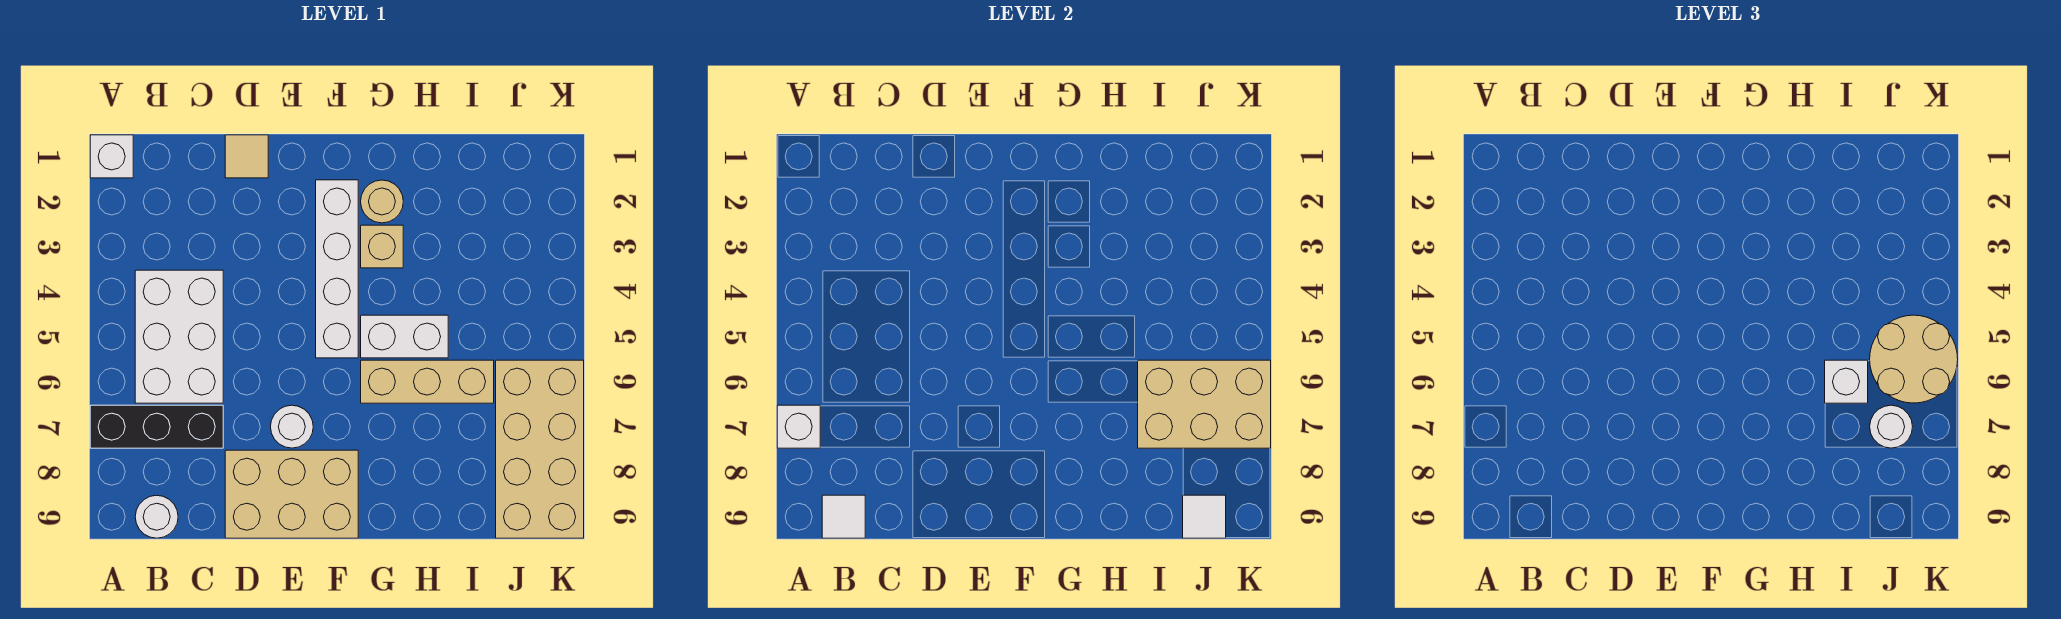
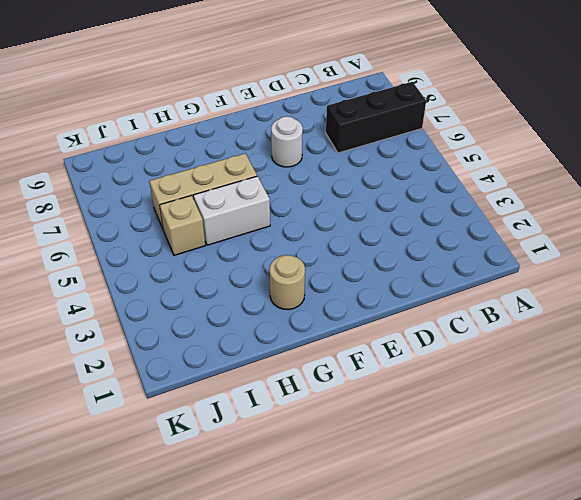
tan brick I5 level 1 -> tan brick G3 level 1
none -> white brick A1 level 1
none -> white brick B4:C6 level 1
none -> white round brick B9 level 1

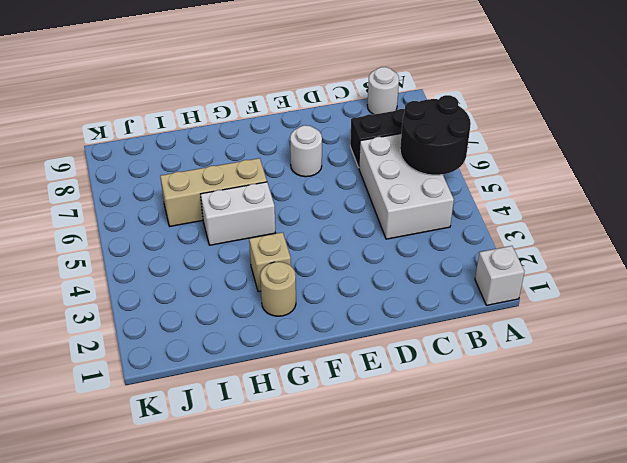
black round brick A5:B6 level 2 -> none
none -> tan tile D1 level 1
none -> tan brick D8:F9 level 1
none -> white brick F2:F5 level 1

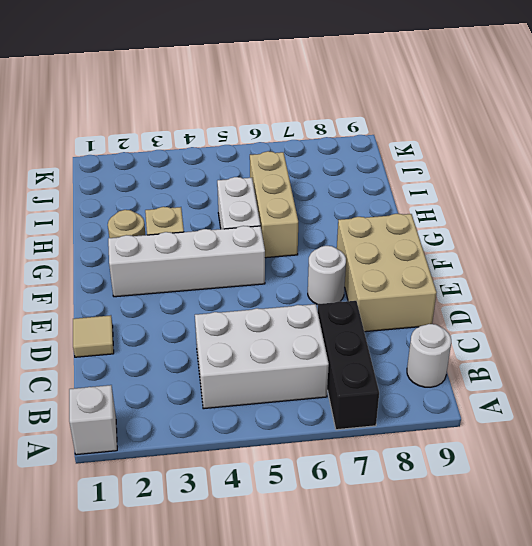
none -> tan brick J6:K9 level 1
none -> white brick A7 level 2
none -> white tile B9 level 2

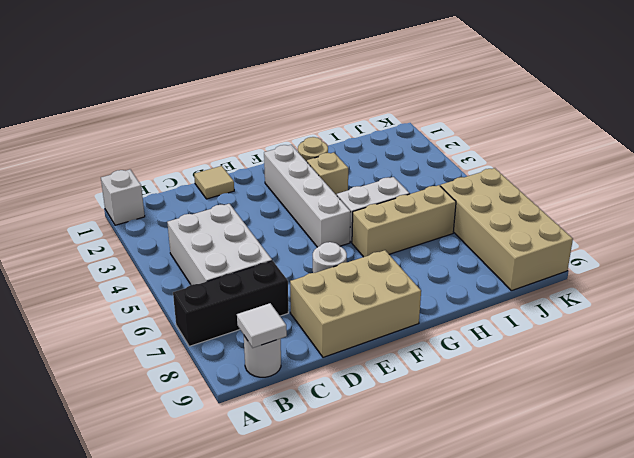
none -> white brick A7 level 2
none -> tan brick I6:K7 level 2
none -> white tile J9 level 2

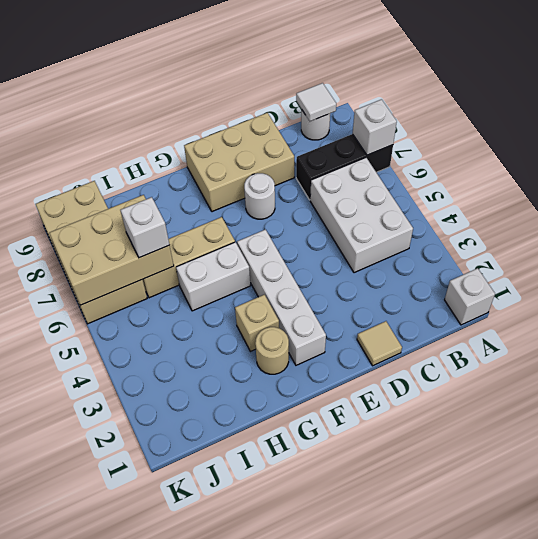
none -> white tile J9 level 2
none -> tan round brick J5:K6 level 3
none -> white round brick J7 level 3

